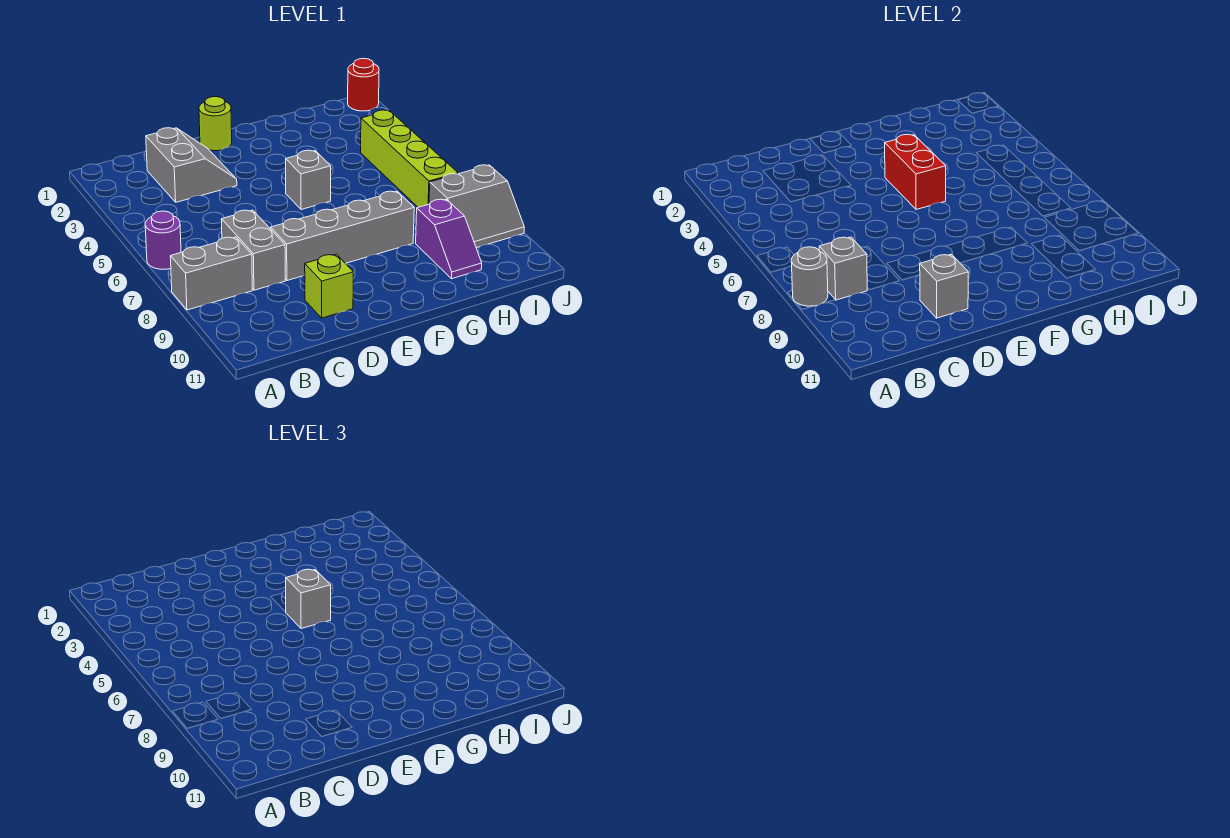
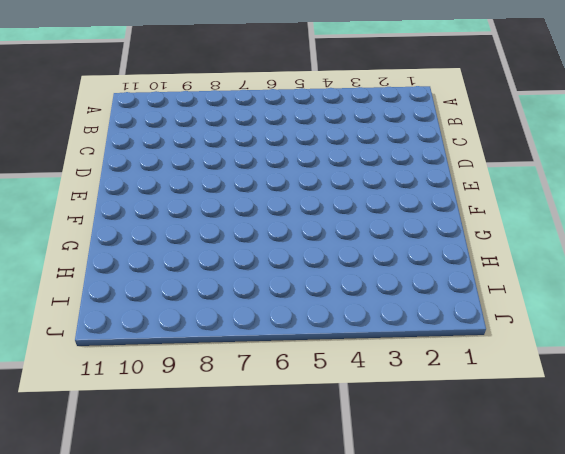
none -> purple round brick A6 level 1
none -> grey brick A8:B8 level 1
none -> grey slope C2:D3 level 1 top C

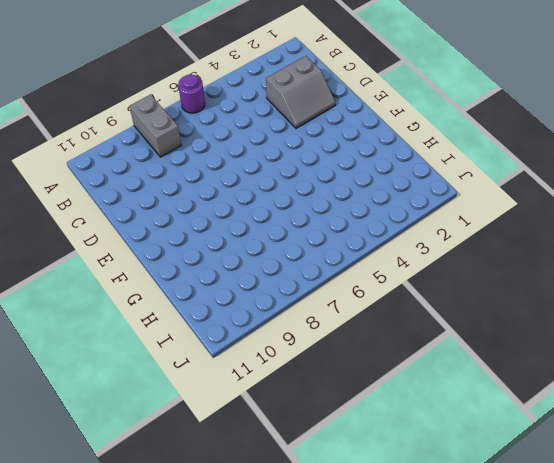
none -> grey brick C7:C8 level 1
none -> grey brick D8:G8 level 1
none -> lime brick D10 level 1

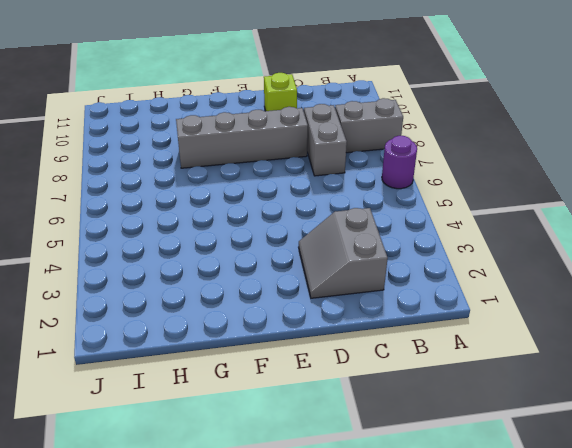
none -> lime round brick E1 level 1
none -> grey brick F5 level 1
none -> purple slope H9:H10 level 1 top 9

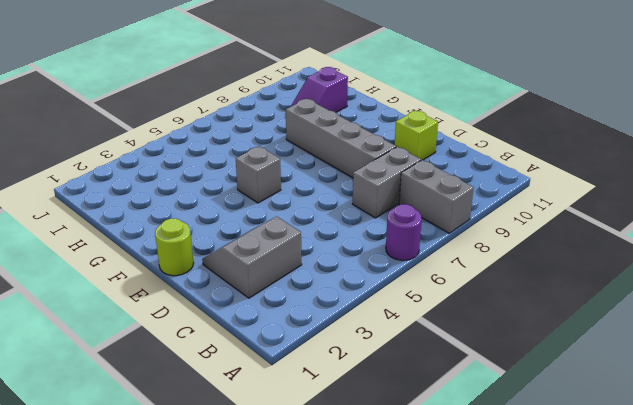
purple slope H9:H10 level 1 top 10 -> purple slope H9:H10 level 1 top 9
none -> lime brick I4:I7 level 1
none -> grey slope I8:J9 level 1 top 8
none -> red round brick J1 level 1

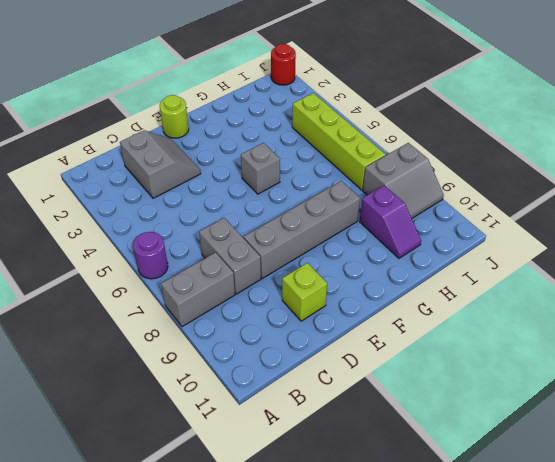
none -> grey round brick A8 level 2
none -> grey brick B8 level 2
none -> grey brick D10 level 2

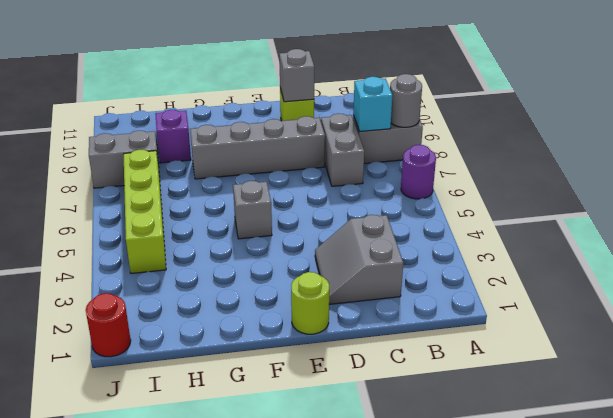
cyan brick B8 level 2 -> grey brick B8 level 2
none -> red brick F4:F5 level 2
none -> grey brick F5 level 3

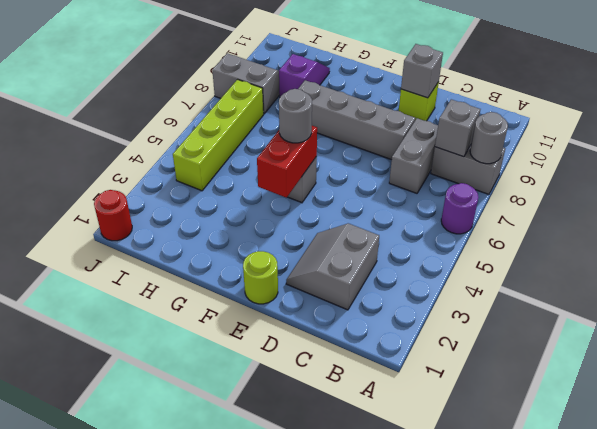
grey round brick F5 level 3 -> grey brick F5 level 3

